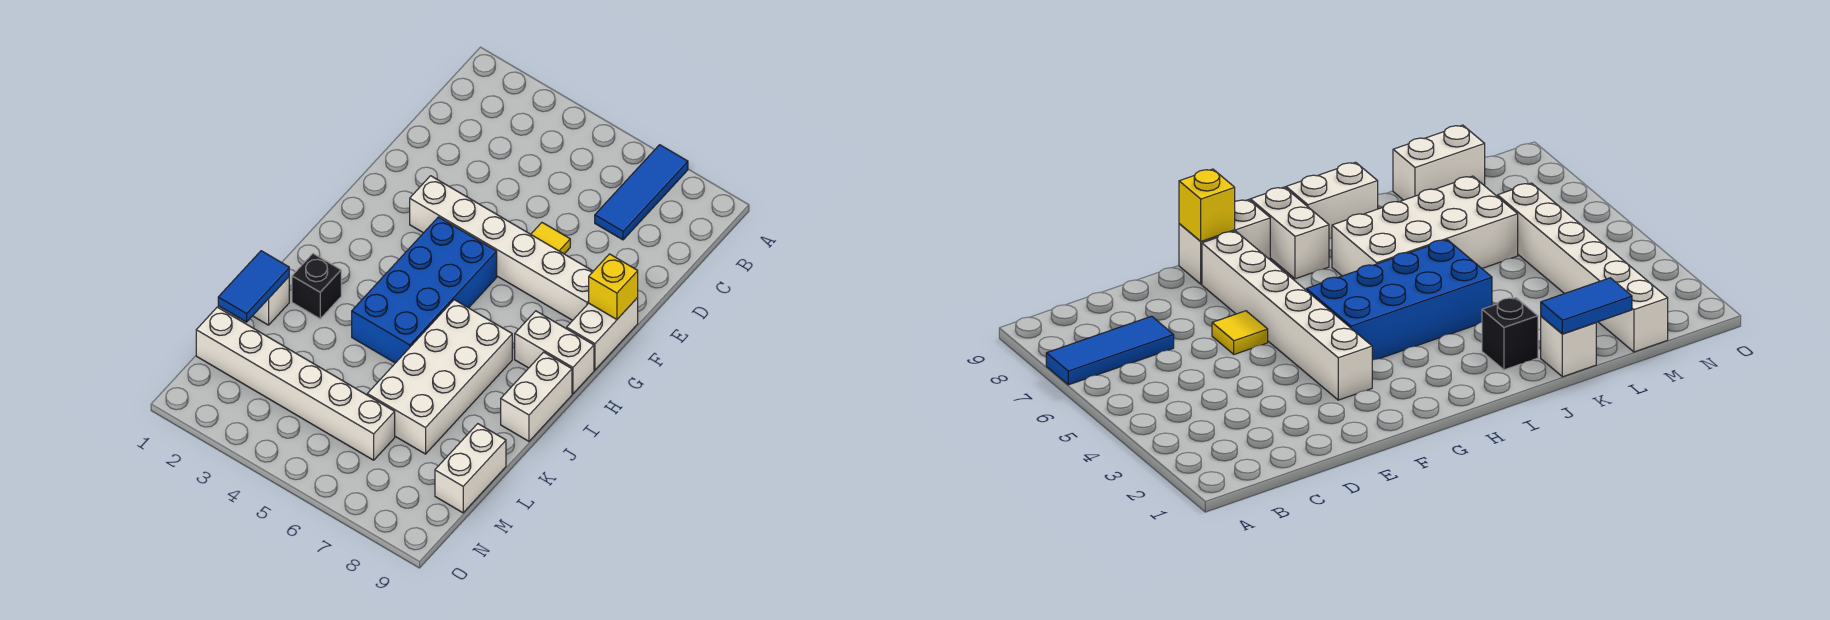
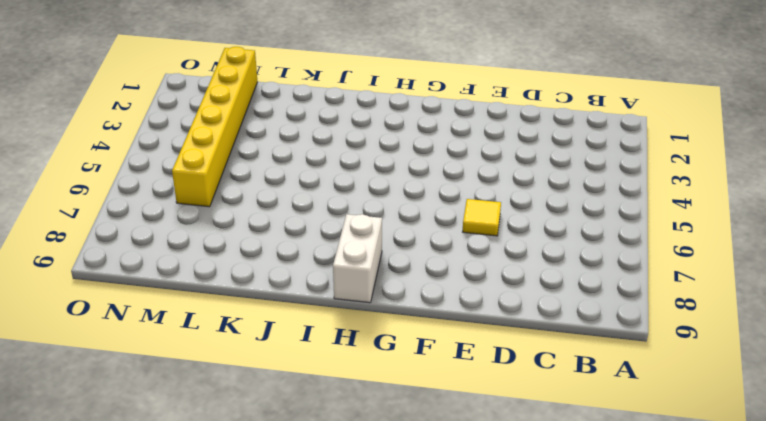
yellow brick M1:M6 level 1 -> white brick M1:M6 level 1
none -> blue tile A7:C7 level 1
none -> white brick F3:F8 level 1
none -> white brick F9:G9 level 1

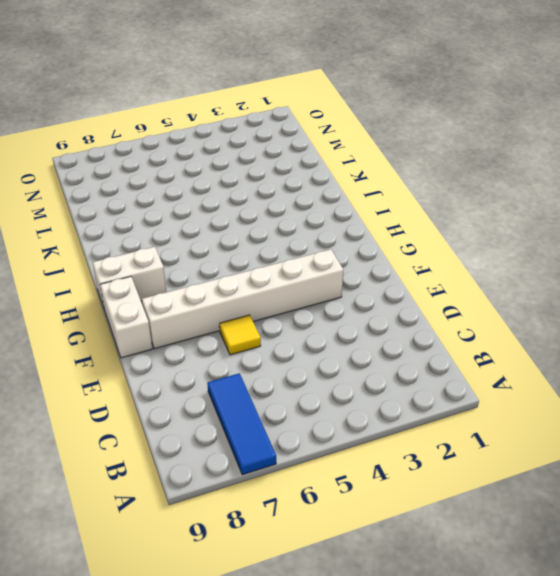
none -> blue brick G4:J5 level 1
none -> white brick I6:L7 level 1
none -> white brick I9:J9 level 1

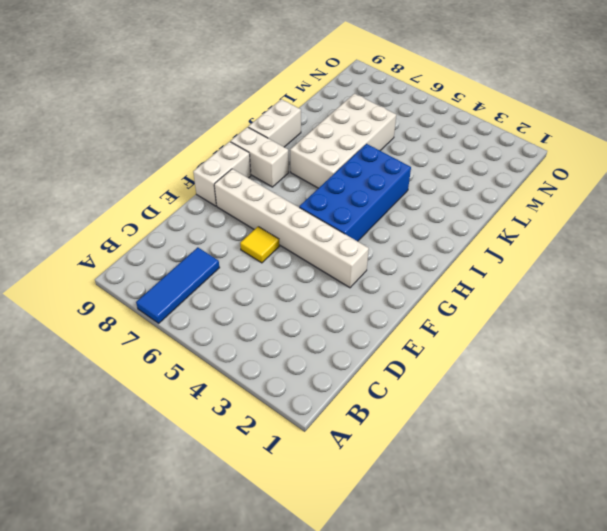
none -> black brick J2 level 1
none -> white brick K1 level 1
none -> white brick L9:M9 level 1

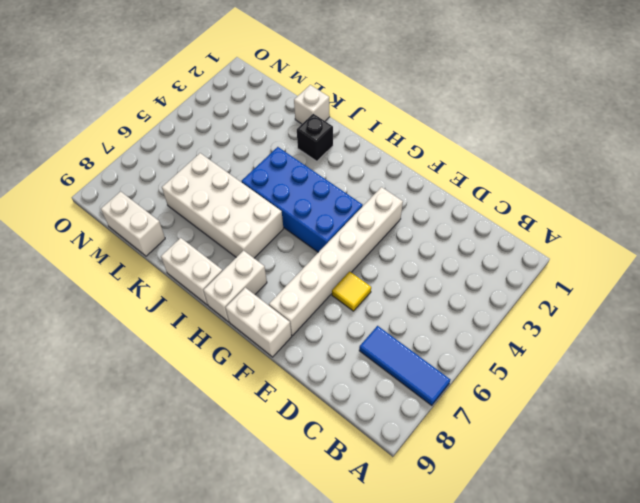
none -> white brick M1:M6 level 1
none -> yellow brick F9 level 2
none -> blue tile K1:L1 level 2

